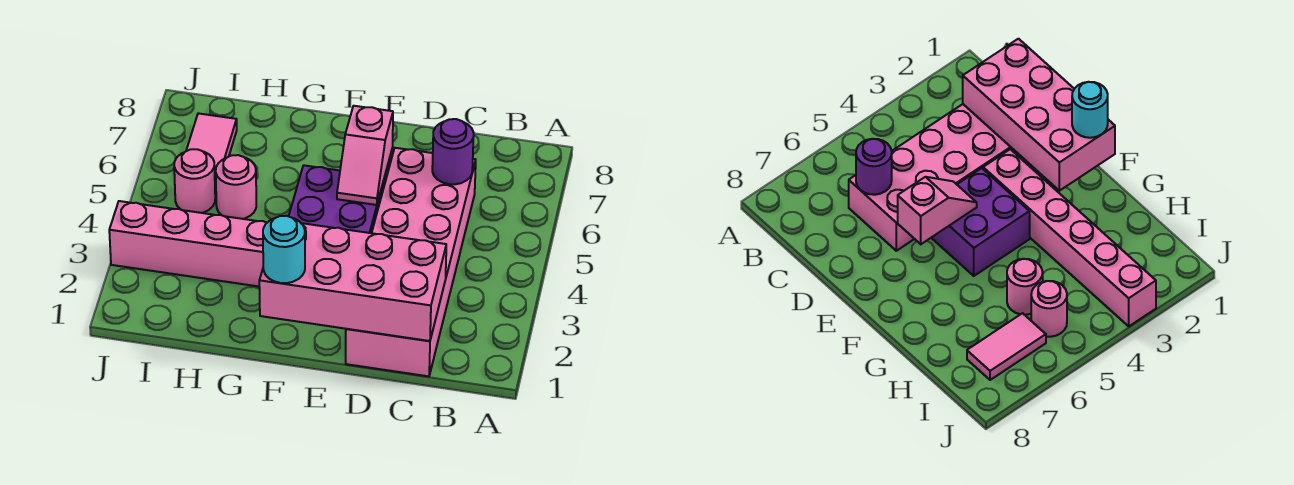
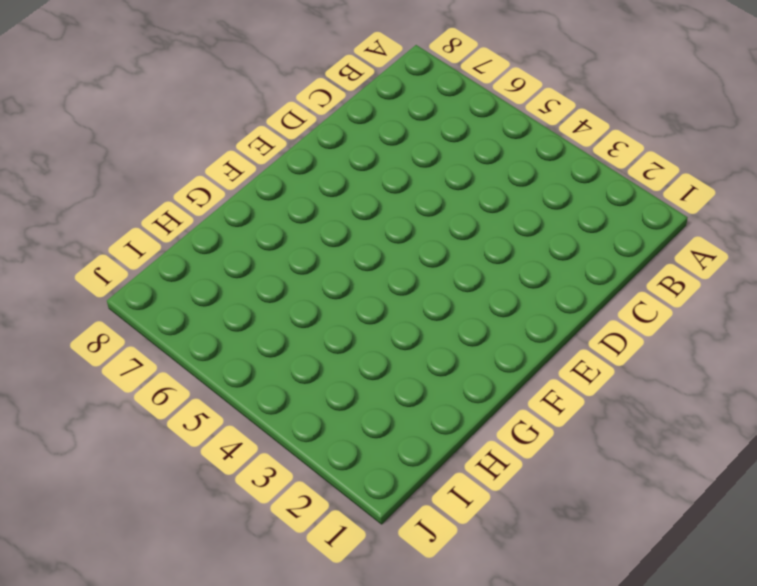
none -> pink brick C1:D6 level 1
none -> pink brick E3:J3 level 1

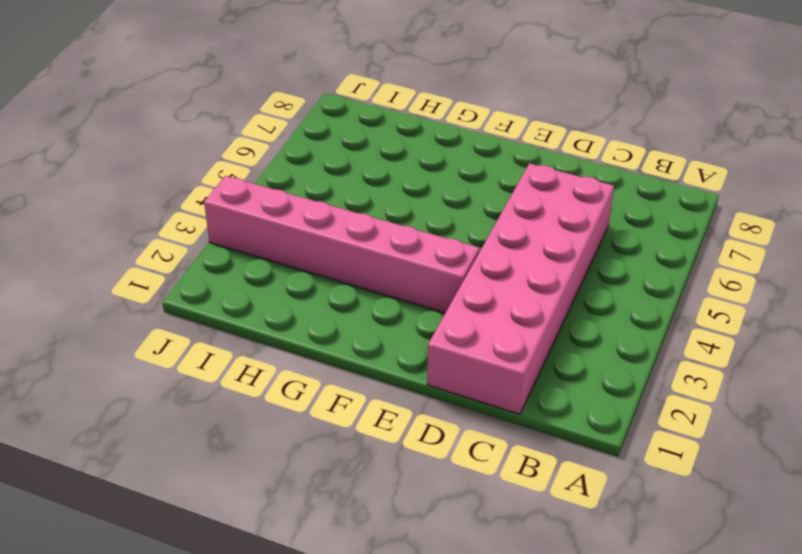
none -> purple brick E4:F5 level 1
none -> pink round brick H5 level 1

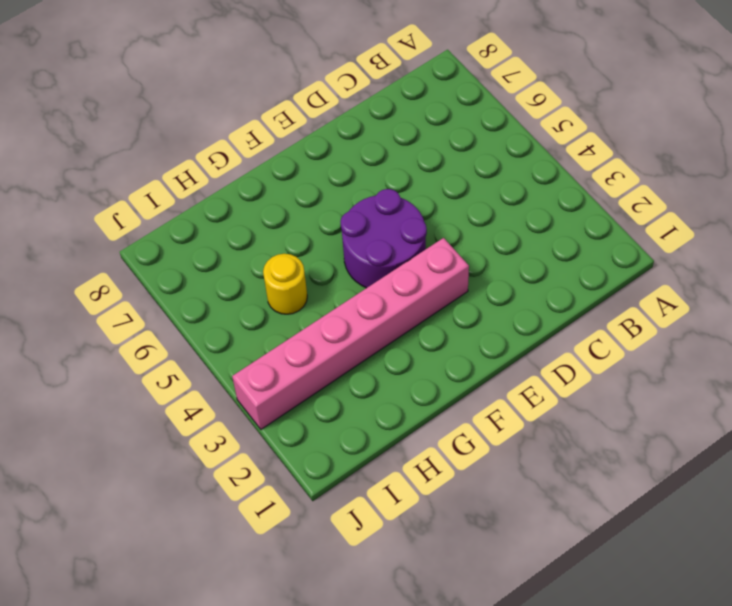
purple round brick E4:F5 level 1 -> purple brick E4:F5 level 1
yellow round brick H5 level 1 -> pink round brick H5 level 1
none -> pink brick C1:D6 level 1
none -> pink round brick I5 level 1

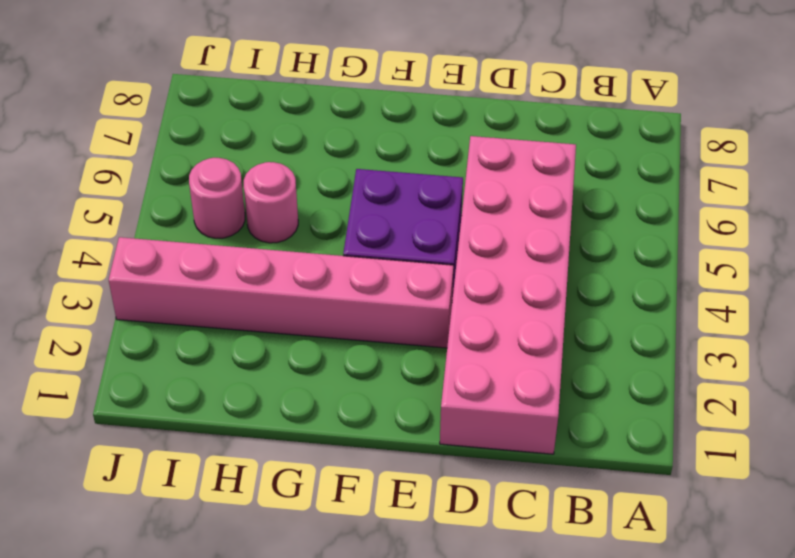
none -> pink tile I6:I7 level 1
none -> pink brick C1:F2 level 2

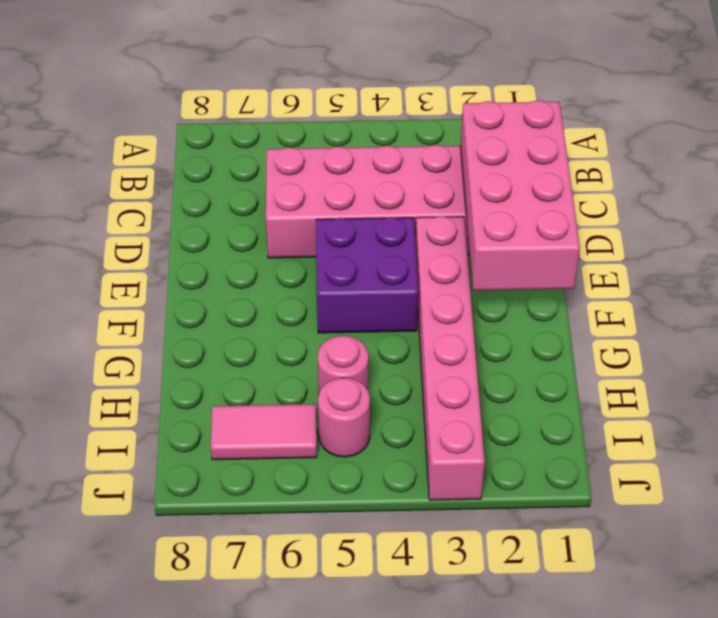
none -> purple round brick C6 level 2
none -> pink slope E5:E6 level 2 top 6

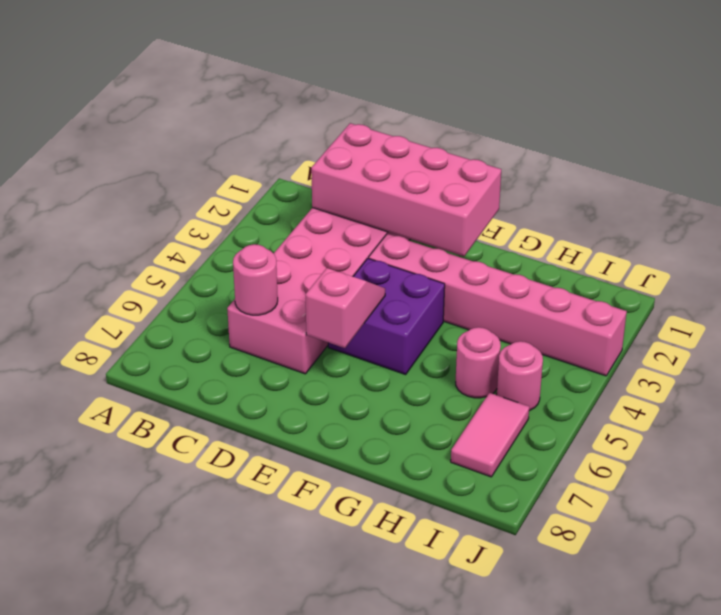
pink round brick C6 level 2 -> purple round brick C6 level 2
none -> cyan round brick F1 level 3

